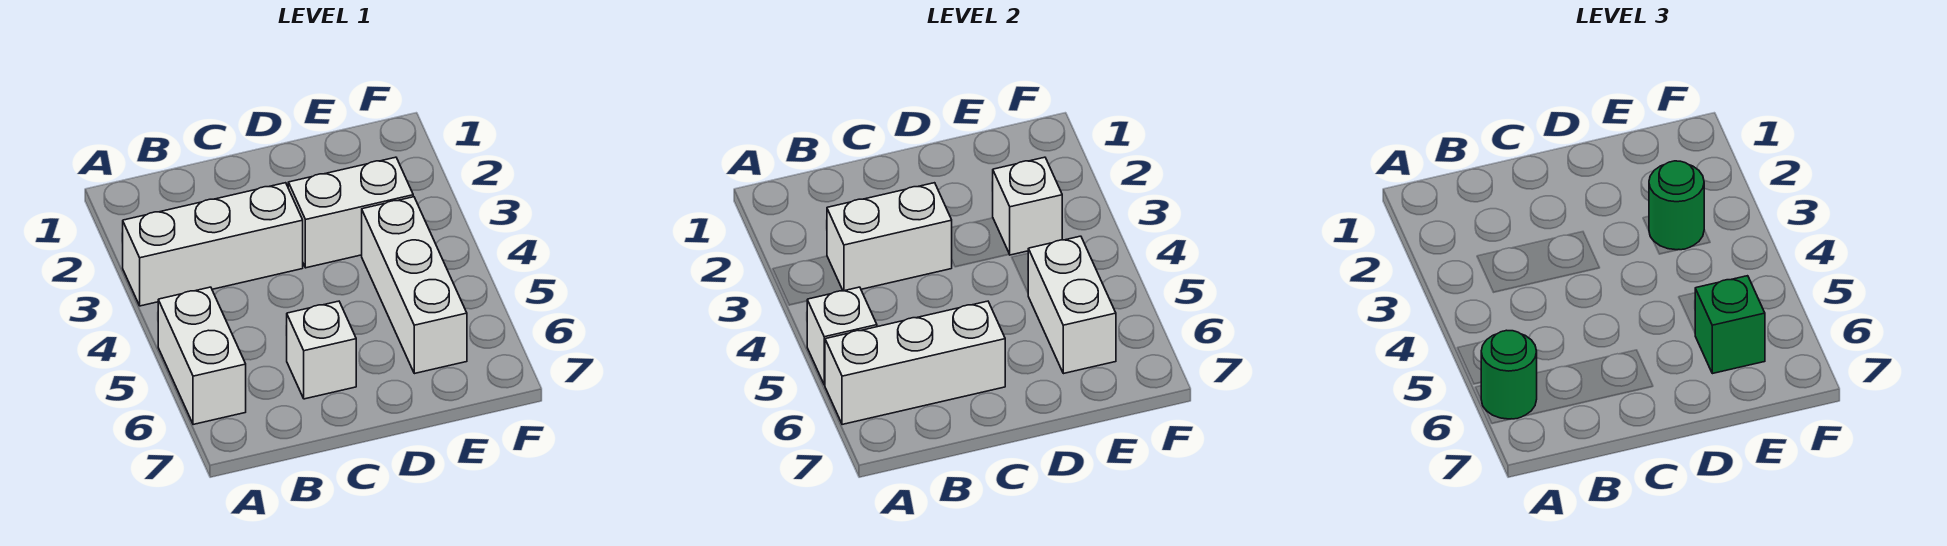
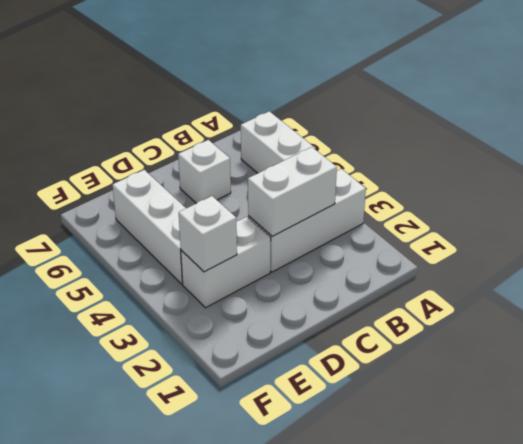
none -> white brick A5 level 2
none -> white brick A6:C6 level 2
none -> white brick E5:E6 level 2

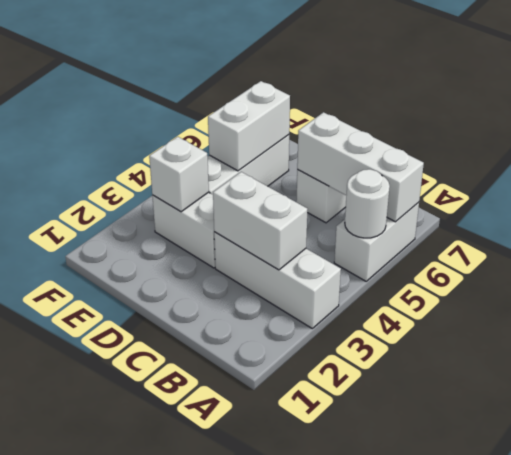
white round brick A5 level 2 -> white brick A5 level 2
none -> green round brick A6 level 3
none -> green round brick E3 level 3
none -> green brick E6 level 3

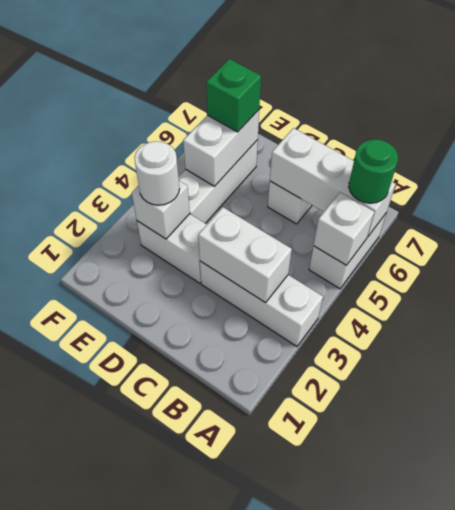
white round brick E3 level 3 -> green round brick E3 level 3

